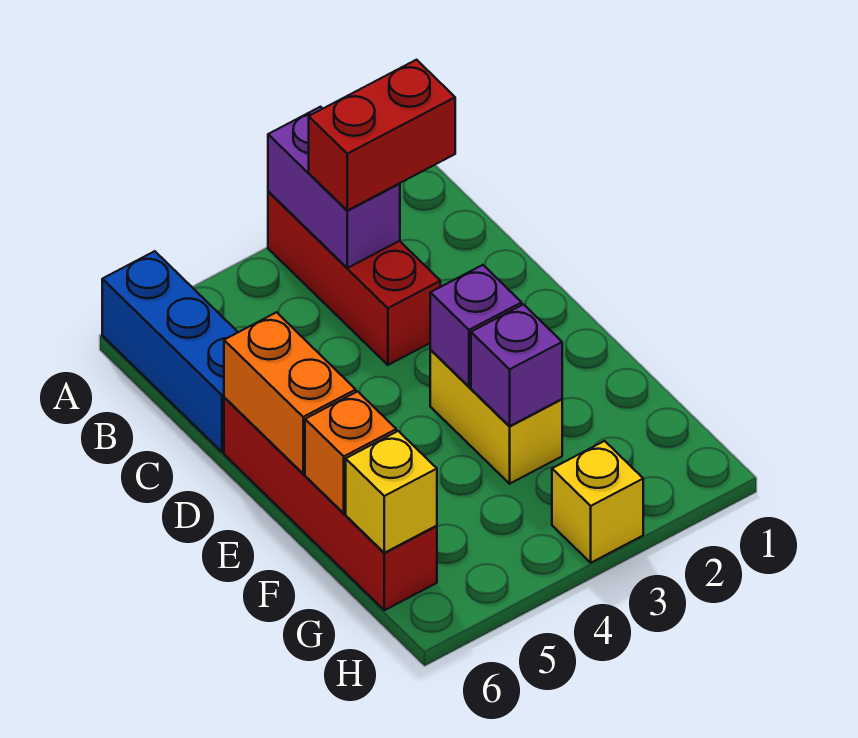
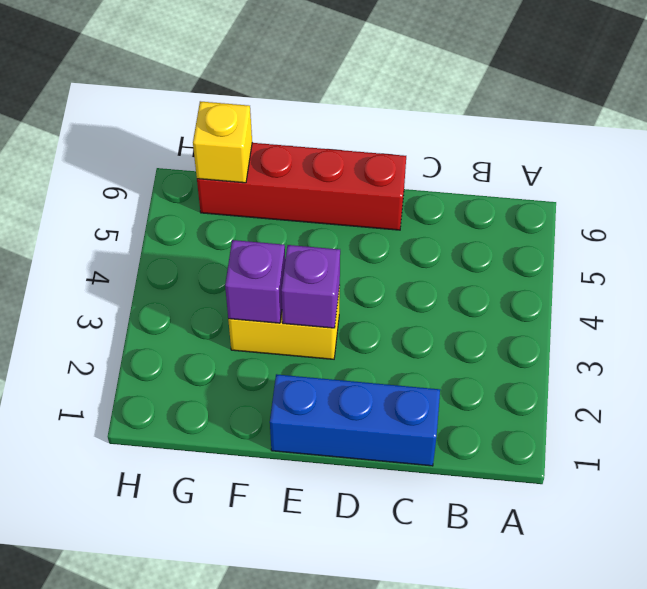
blue brick C1:E1 level 1 -> blue brick A6:C6 level 1
none -> red brick A3:C3 level 1
none -> yellow brick H3 level 1
none -> purple brick A3:B3 level 2

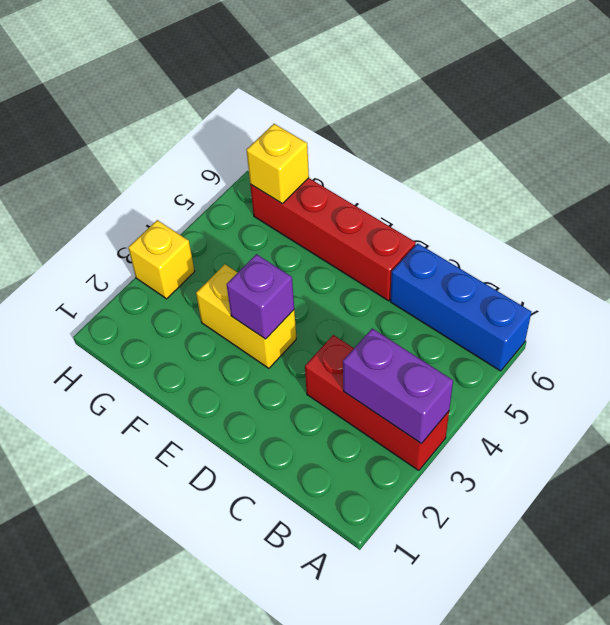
none -> orange brick D6:E6 level 2
none -> purple brick F3 level 2
none -> orange brick F6 level 2

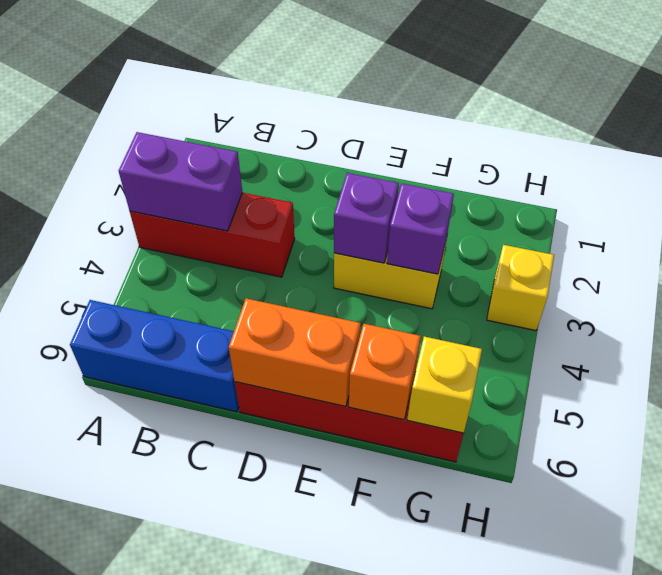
none -> red brick B2:B3 level 3

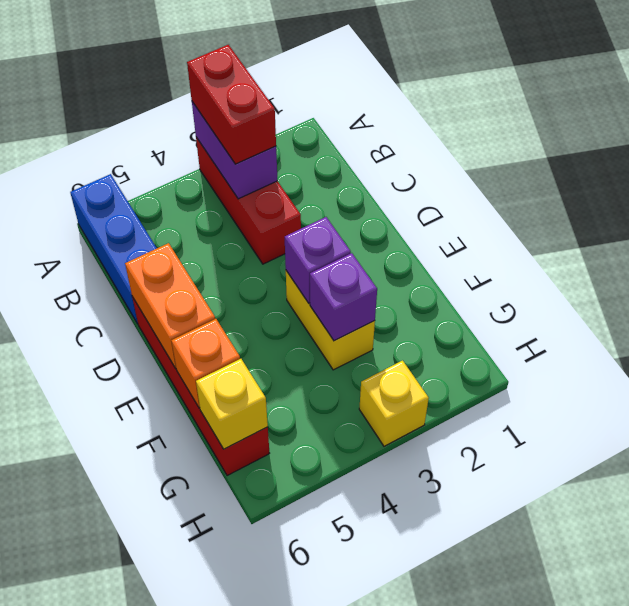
red brick A3:B3 level 3 -> red brick B2:B3 level 3

